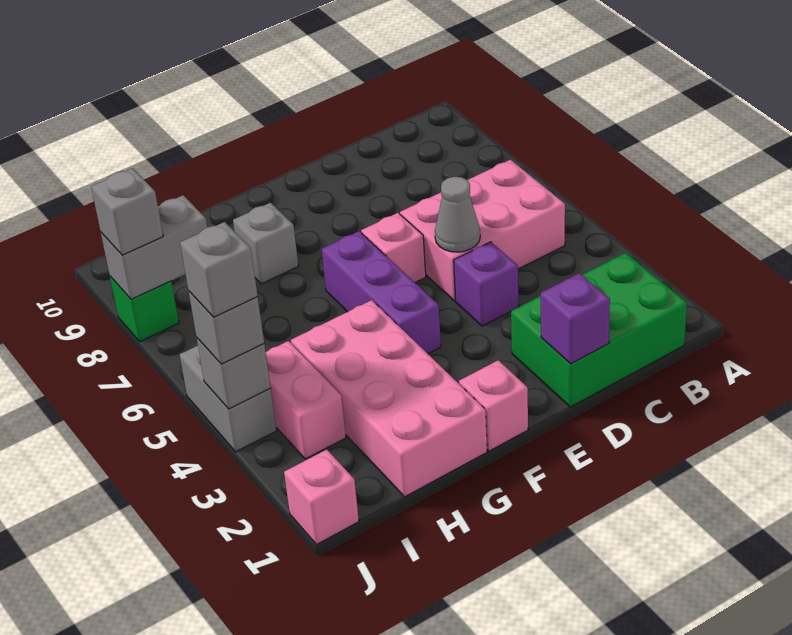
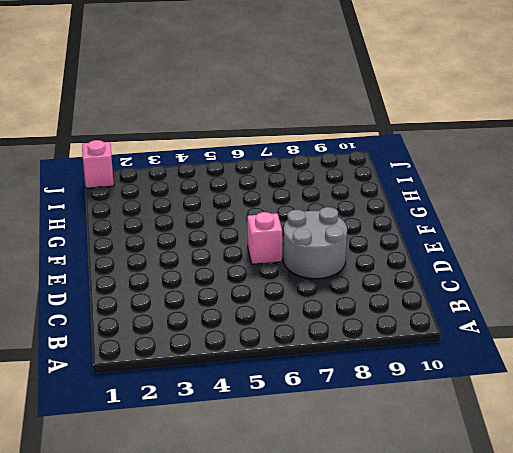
grey round brick D7:E8 level 1 -> none
none -> green brick B1:D2 level 1
none -> pink brick B5:D6 level 1
none -> purple brick D4 level 1

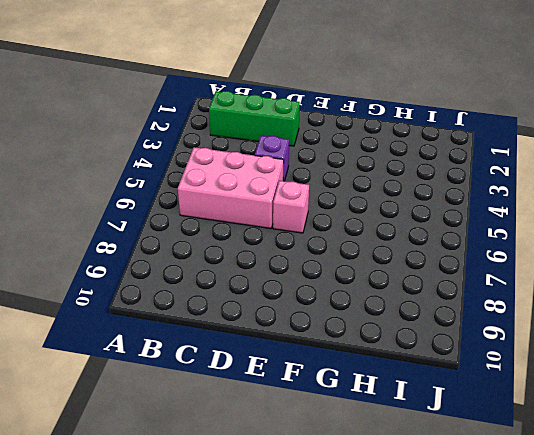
green brick B2:D2 level 1 -> green brick B1:D2 level 1
none -> pink brick F1 level 1
none -> purple brick F4:F6 level 1
none -> pink brick G1:H4 level 1

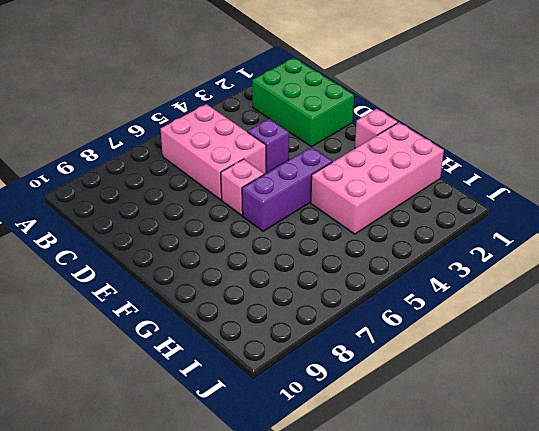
none -> grey brick G8 level 1
none -> pink brick I3:I4 level 1
none -> pink brick J1 level 1

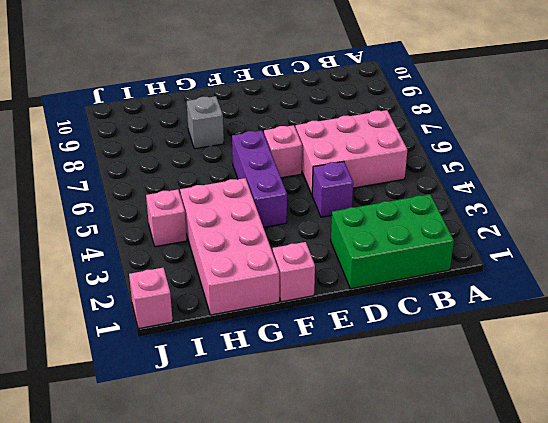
pink brick I4 level 1 -> pink brick I3:I4 level 1
none -> grey brick J4:J5 level 1
none -> green brick J8 level 1
none -> purple brick D1 level 2

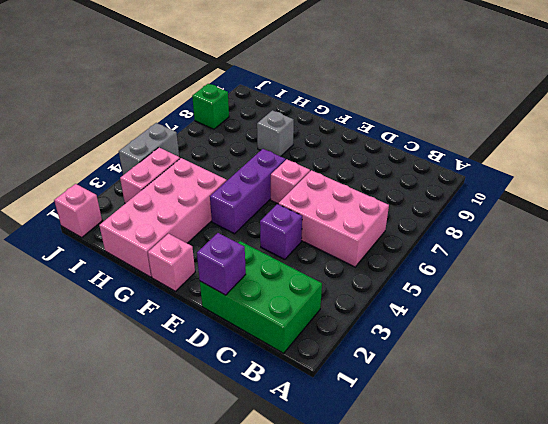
none -> grey cone D5 level 2
none -> grey brick I8:J8 level 2
none -> grey brick J4 level 2

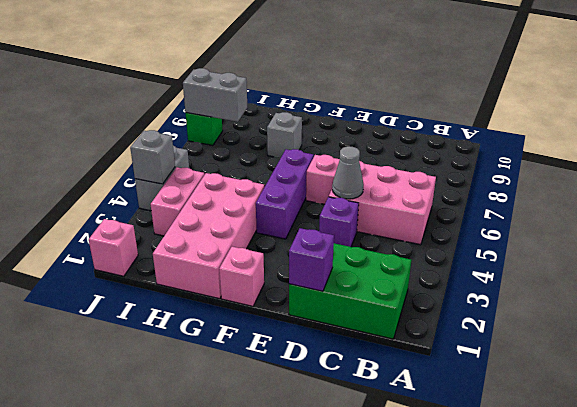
none -> grey brick J4 level 3
none -> grey brick J8 level 3
none -> grey brick J4 level 4

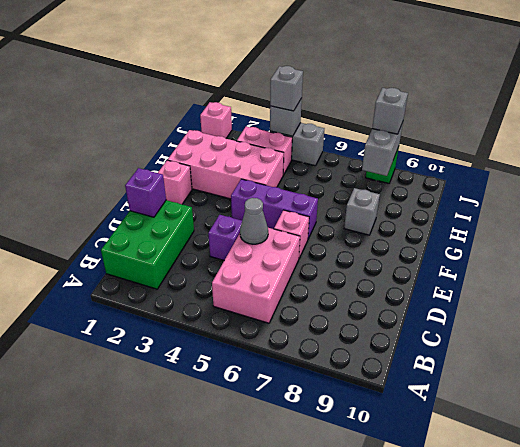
none -> grey brick J4 level 4

